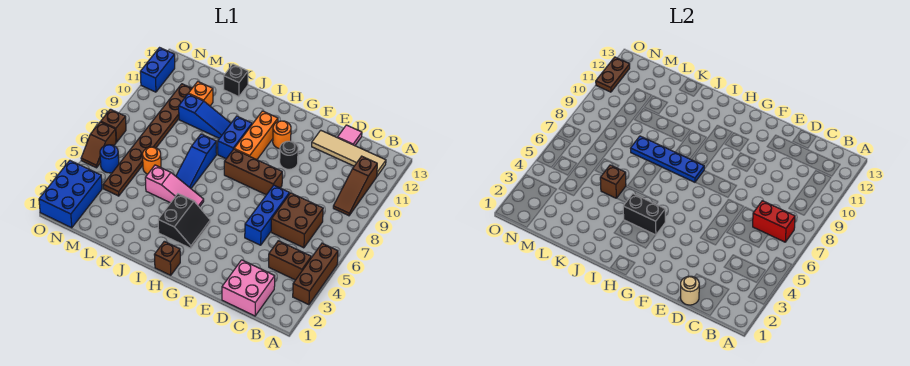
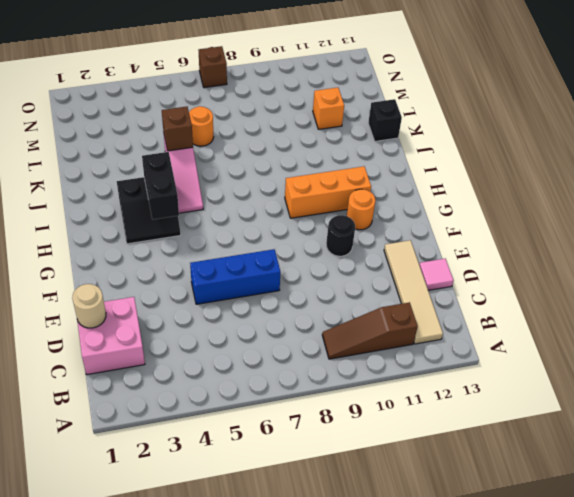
none -> brown brick A3:A5 level 1
none -> brown brick B4:C4 level 1
none -> brown brick C6:D7 level 1
none -> brown brick F8:H8 level 1

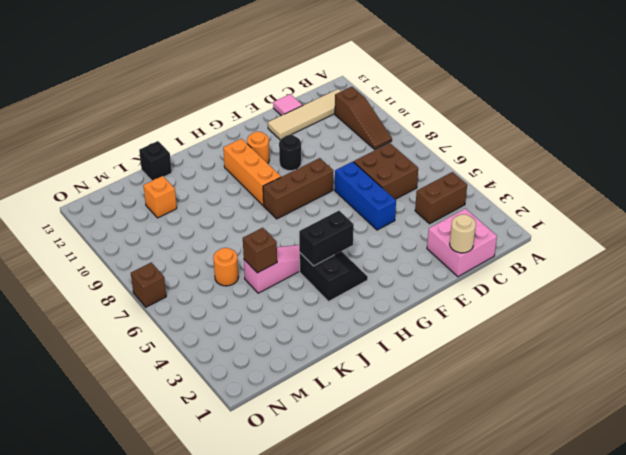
none -> brown brick A3:A5 level 1
none -> brown brick H1 level 1
none -> blue brick I9:I10 level 1
none -> blue slope J6:J8 level 1 top 8

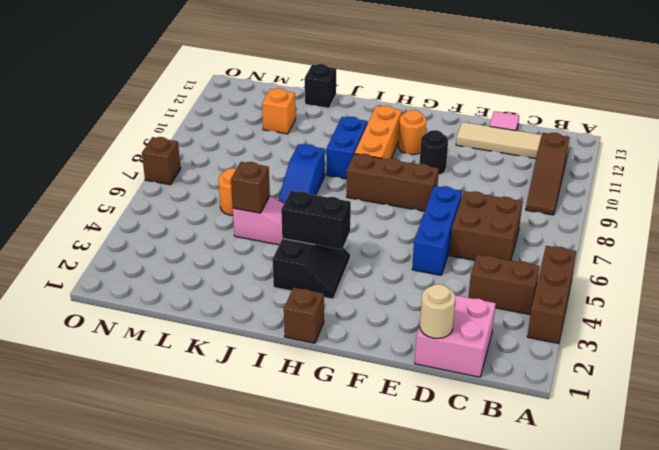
none -> blue slope J10:L10 level 1 top L
none -> brown plate M4:M11 level 1
none -> blue brick N1:O3 level 1
none -> blue round brick N5 level 1

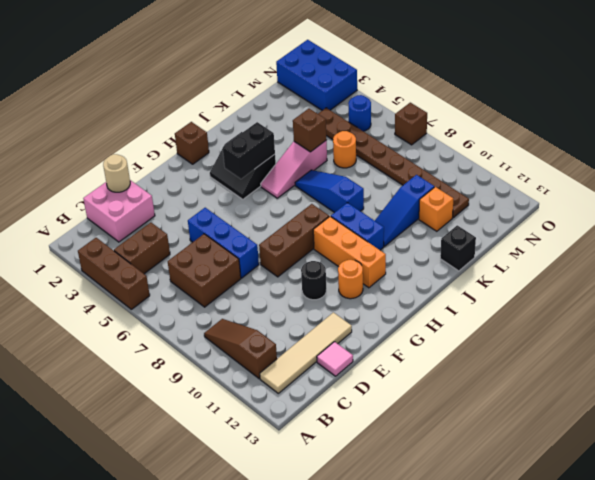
none -> brown slope O5:O6 level 1 top 6
none -> blue brick O11:O12 level 1
none -> red brick B7:C7 level 2
none -> blue plate H8:K8 level 2

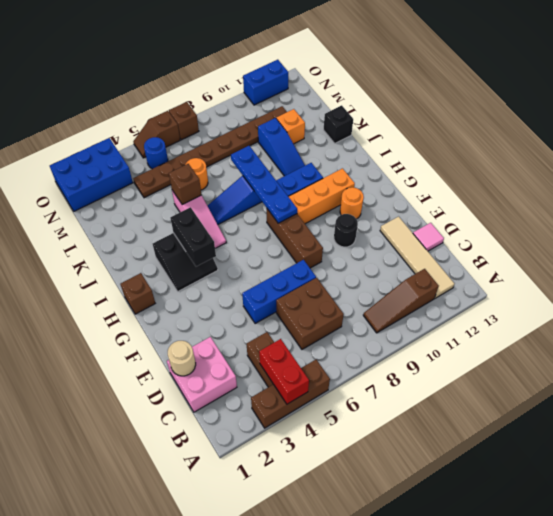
red brick A4:B4 level 2 -> red brick B7:C7 level 2
none -> brown plate O11:O12 level 2

